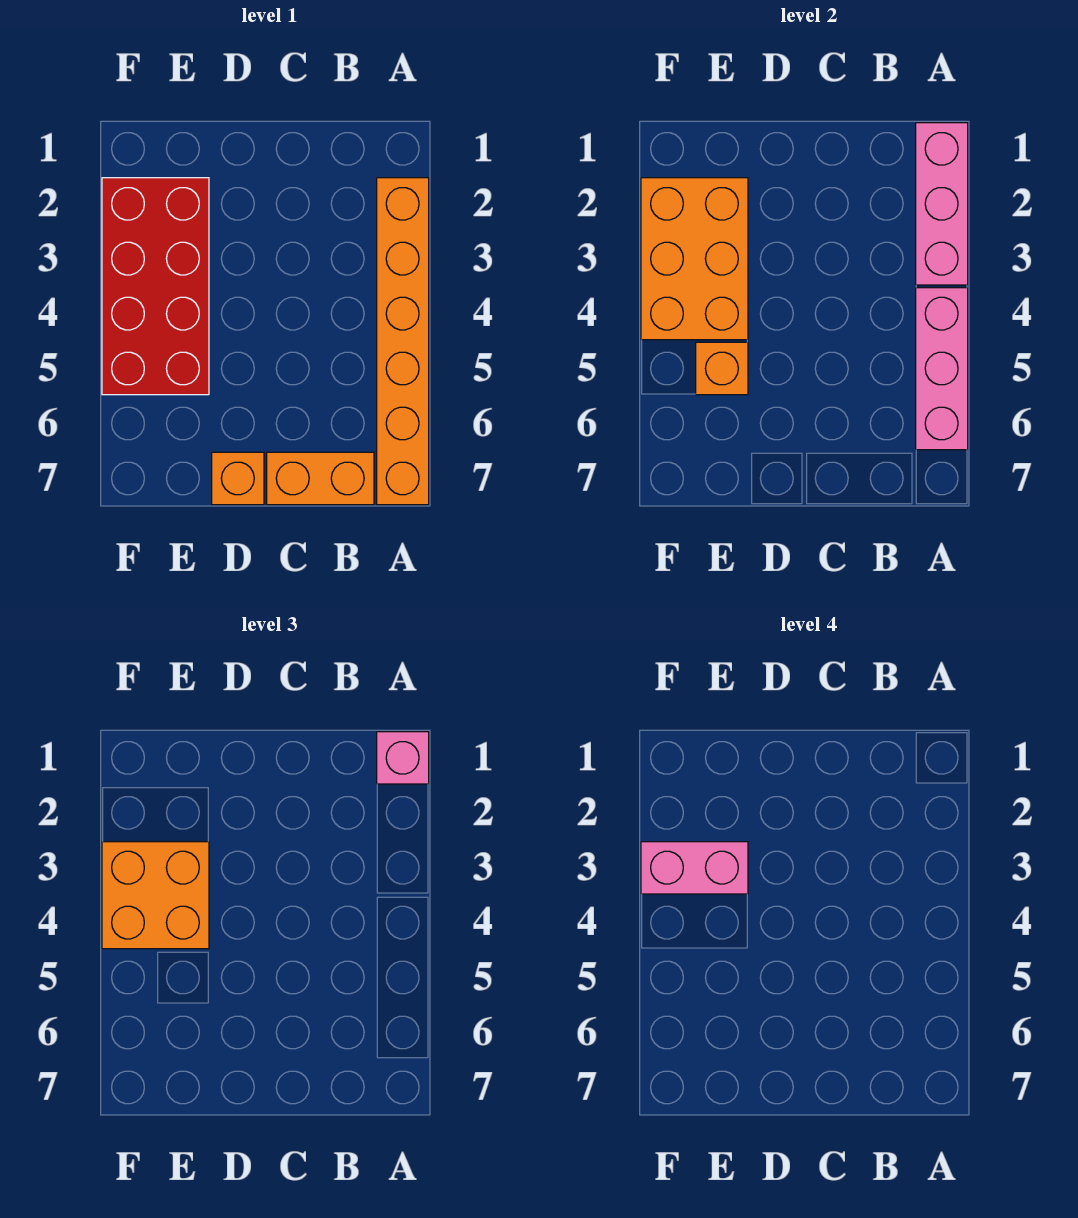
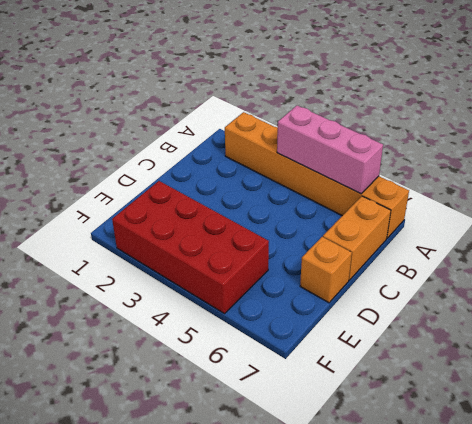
none -> pink brick A1:A3 level 2
none -> orange brick E2:F4 level 2

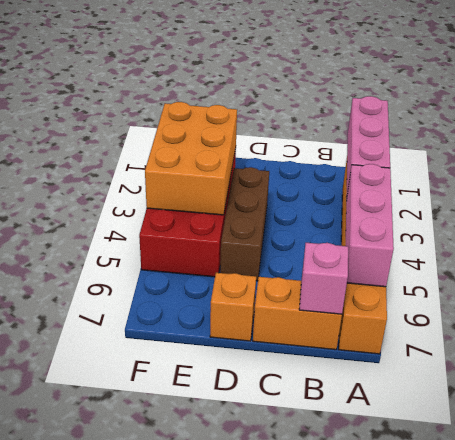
pink brick B7 level 2 -> pink brick A1 level 3
brown brick D3:D5 level 1 -> none
none -> orange brick E5 level 2
none -> orange brick E3:F4 level 3

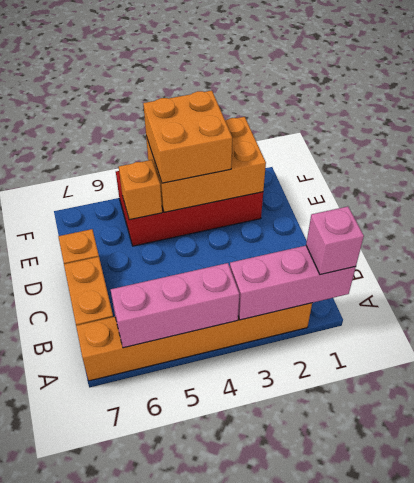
none -> pink brick E3:F3 level 4

